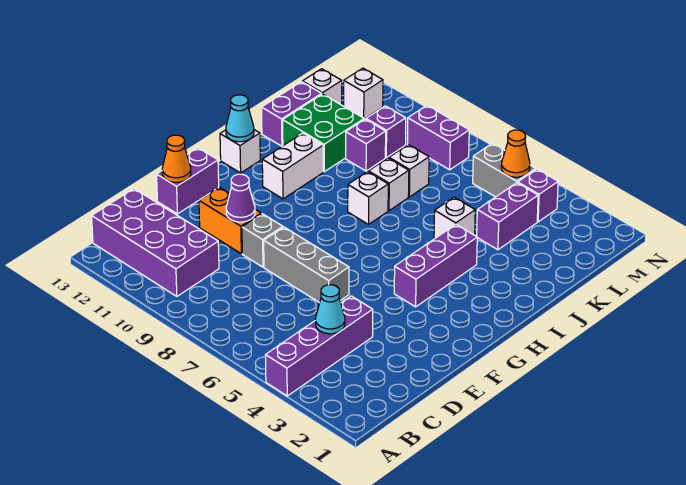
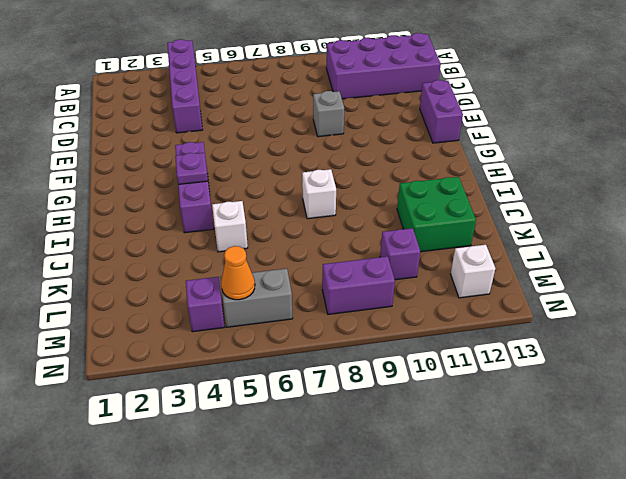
purple plate H4 level 2 -> none
none -> grey brick E6:E8 level 1
none -> orange brick E10:E11 level 1
none -> white brick H11:I11 level 1

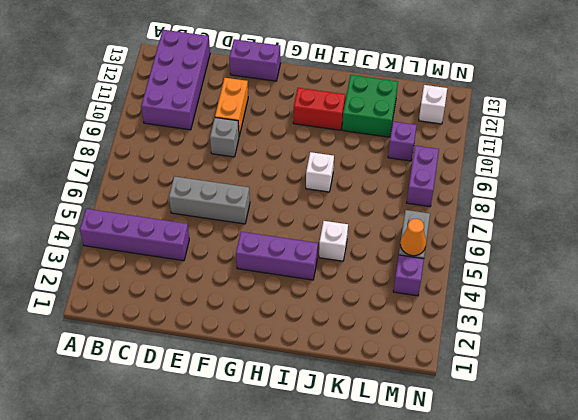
grey brick D6:F6 level 1 -> grey brick E6:E8 level 1
red brick H11:I11 level 1 -> white brick H11:I11 level 1
none -> white brick H13 level 1
none -> white brick J8 level 1
none -> purple brick J13:K13 level 1

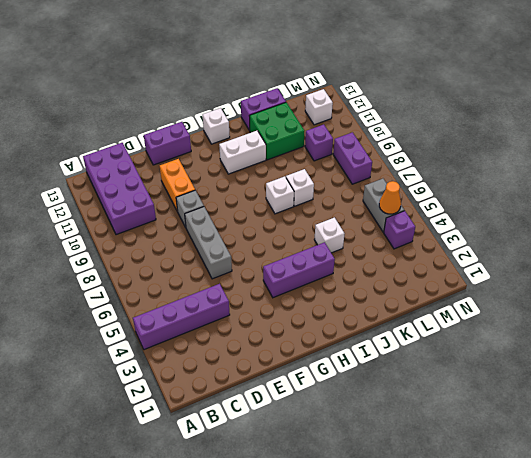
none -> purple brick K4:L4 level 1
none -> white brick K8 level 1
none -> purple brick K10 level 1

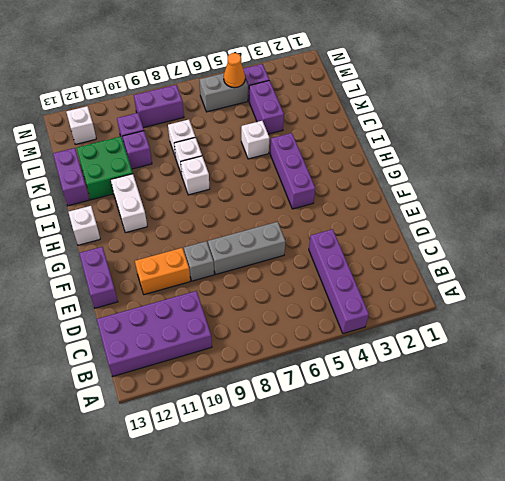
none -> white brick L13 level 1
none -> cyan cone C4 level 2
none -> purple cone E10 level 2

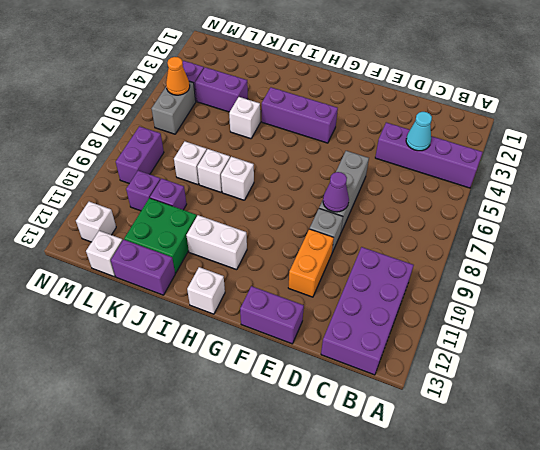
purple cone E8 level 2 -> purple cone E10 level 2
none -> orange cone E13 level 2
none -> cyan cone H13 level 2

